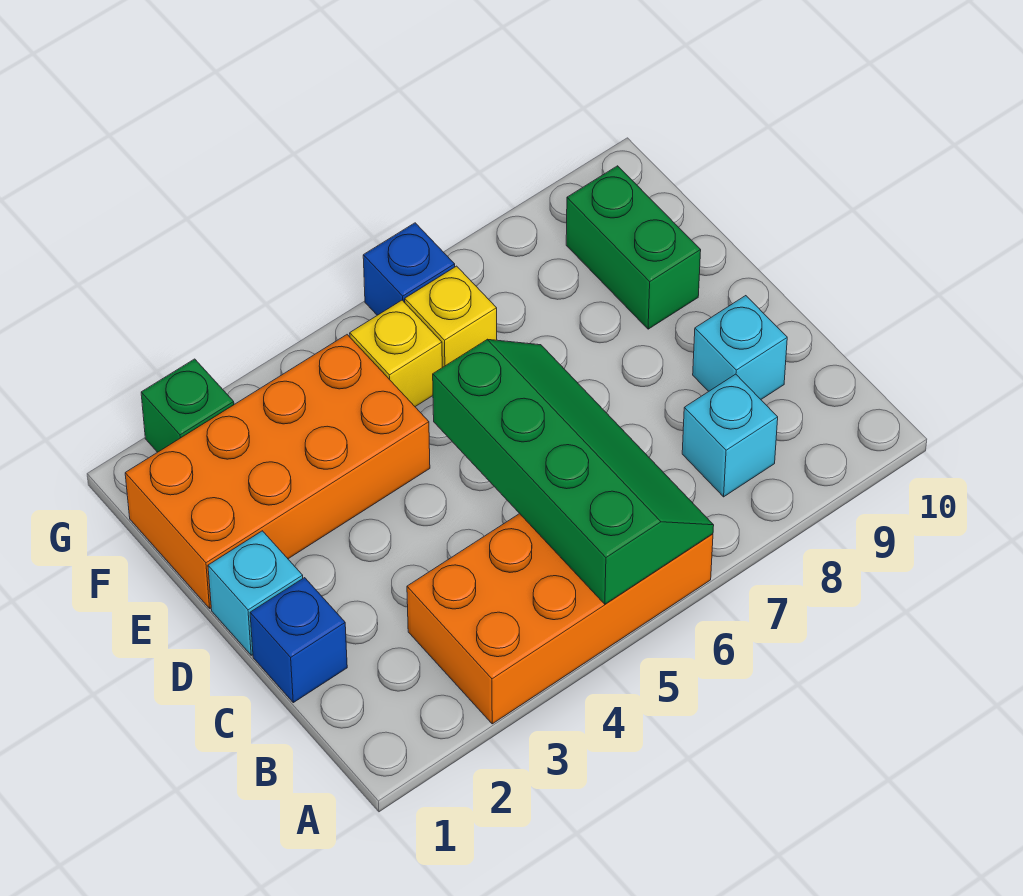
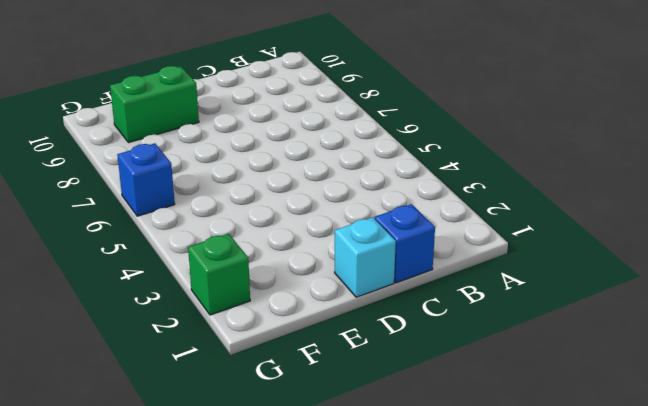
none -> orange brick A3:B6 level 1
none -> cyan brick B8 level 1
none -> cyan brick C9 level 1

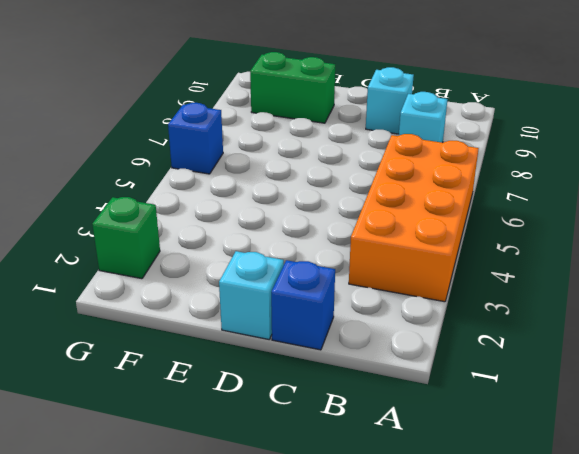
none -> orange brick E1:F4 level 1
none -> yellow brick F5 level 1
none -> yellow brick F6 level 1

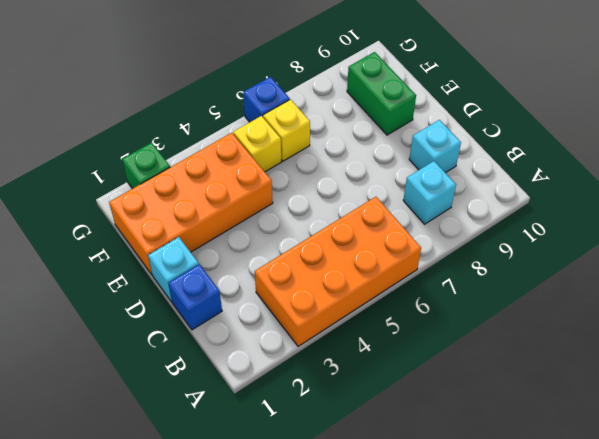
none -> green slope A5:D6 level 2 top 5

